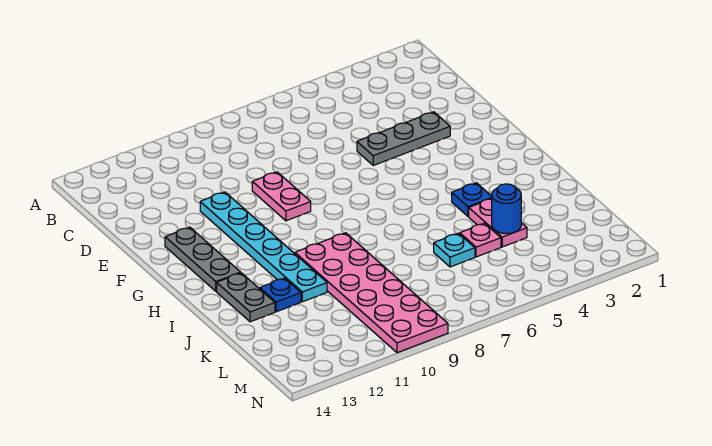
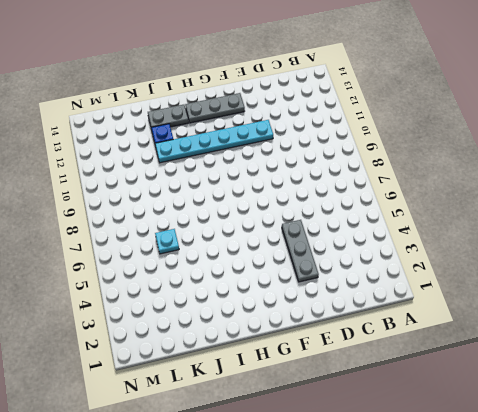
none -> pink plate E9:F9 level 1
none -> blue plate I4 level 1
none -> pink plate I9:N10 level 1

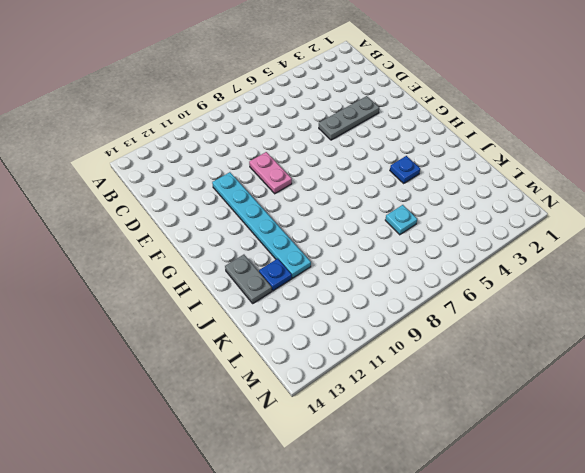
none -> grey plate F13:H13 level 1
none -> pink plate I9:N10 level 1
none -> pink plate J4:K4 level 1

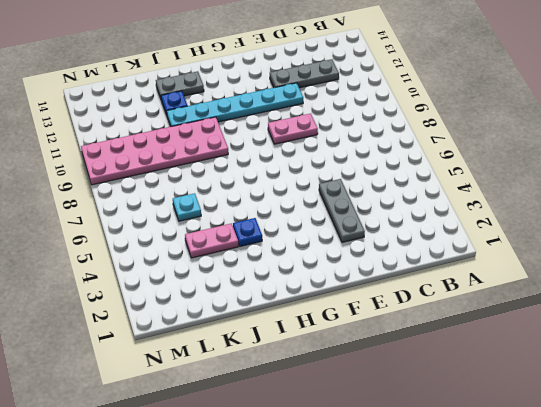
grey plate C12:E12 level 1 -> grey plate F13:H13 level 1
none -> pink plate K5 level 1
none -> blue round brick K4 level 2

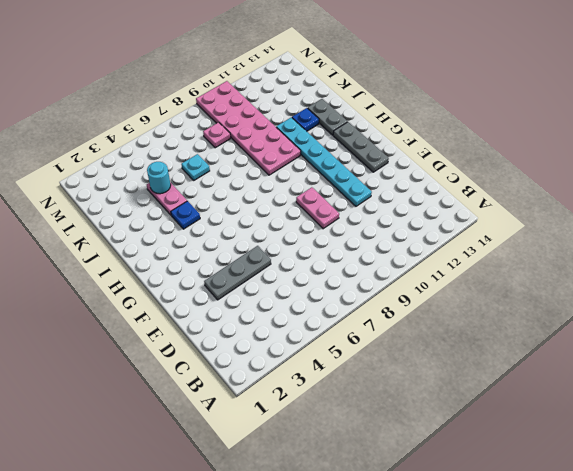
cyan round brick K4 level 2 -> blue round brick K4 level 2
pink plate L8 level 1 -> pink plate K5 level 1

